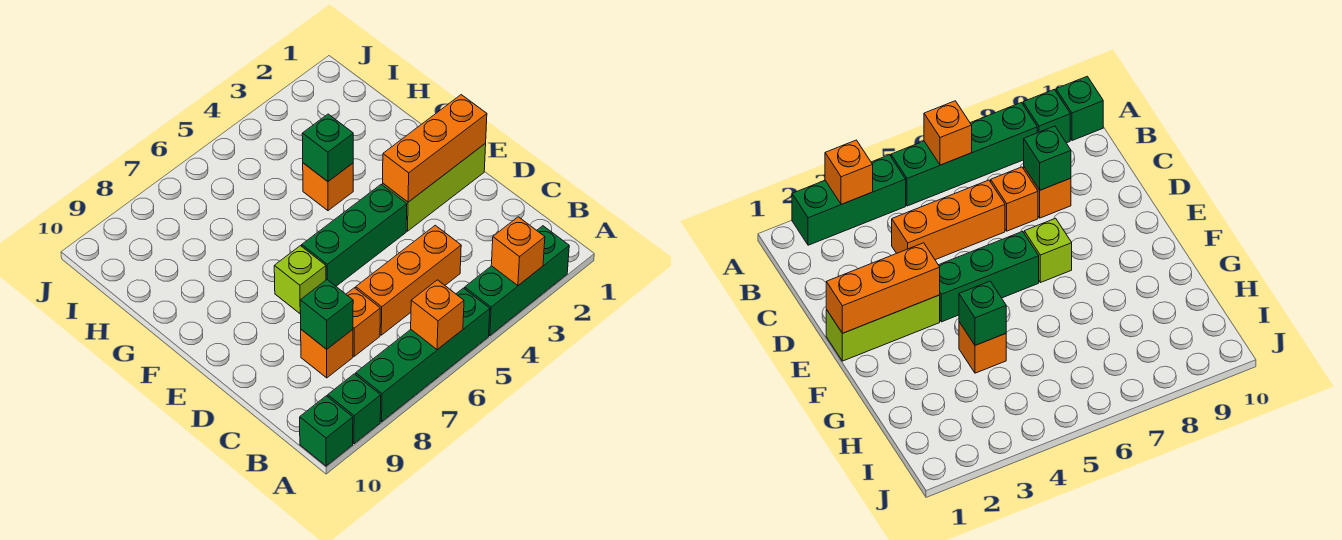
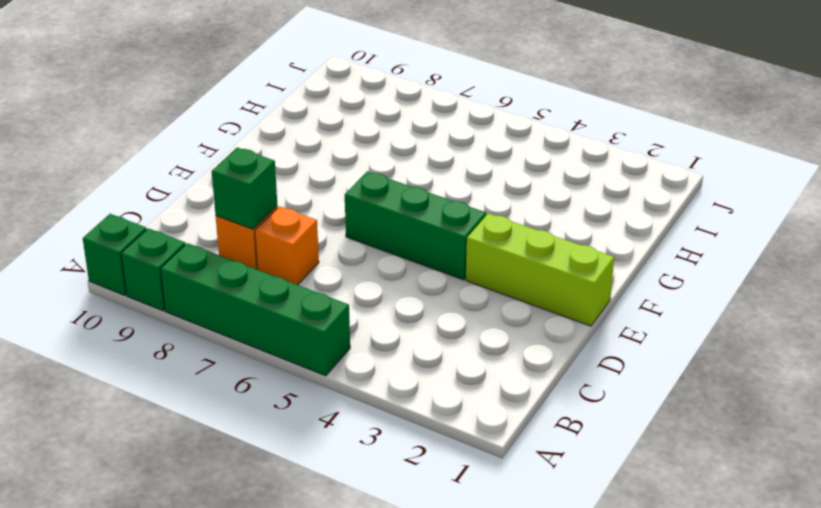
none -> green brick A2:A4 level 1
none -> orange brick C4:C6 level 1
none -> lime brick E7 level 1

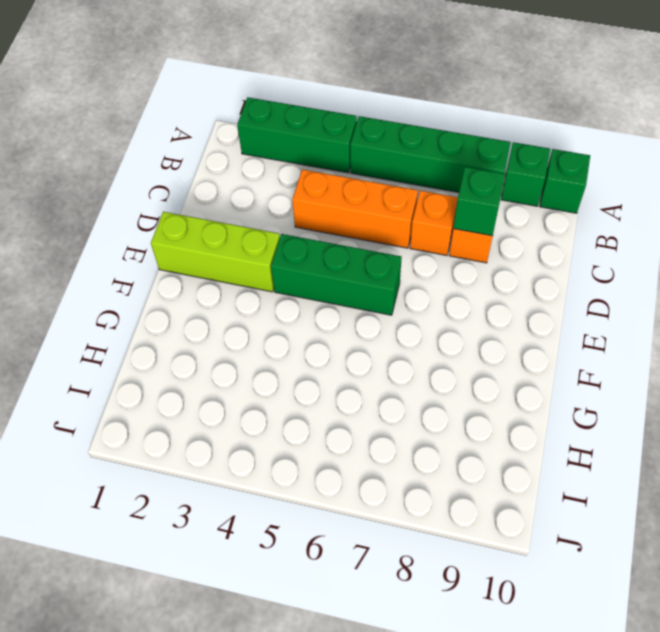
none -> lime brick E7 level 1
none -> orange brick G4 level 1
none -> orange brick A3 level 2

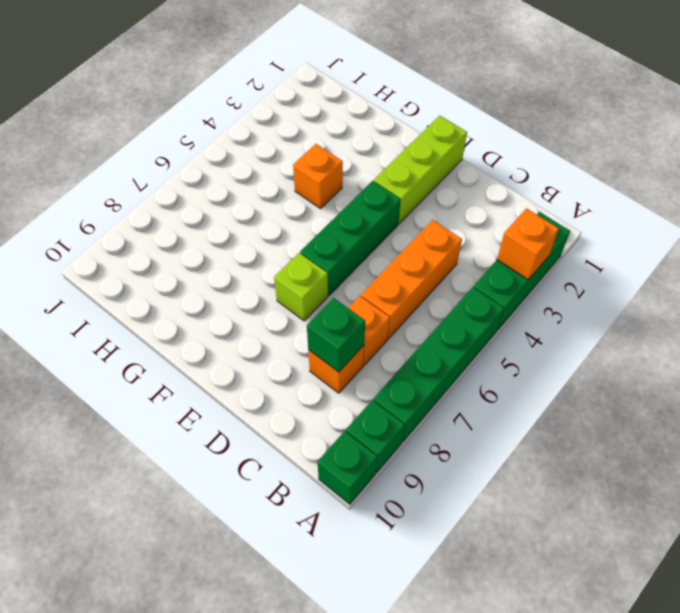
none -> orange brick A6 level 2
none -> orange brick E1:E3 level 2
none -> green brick G4 level 2

